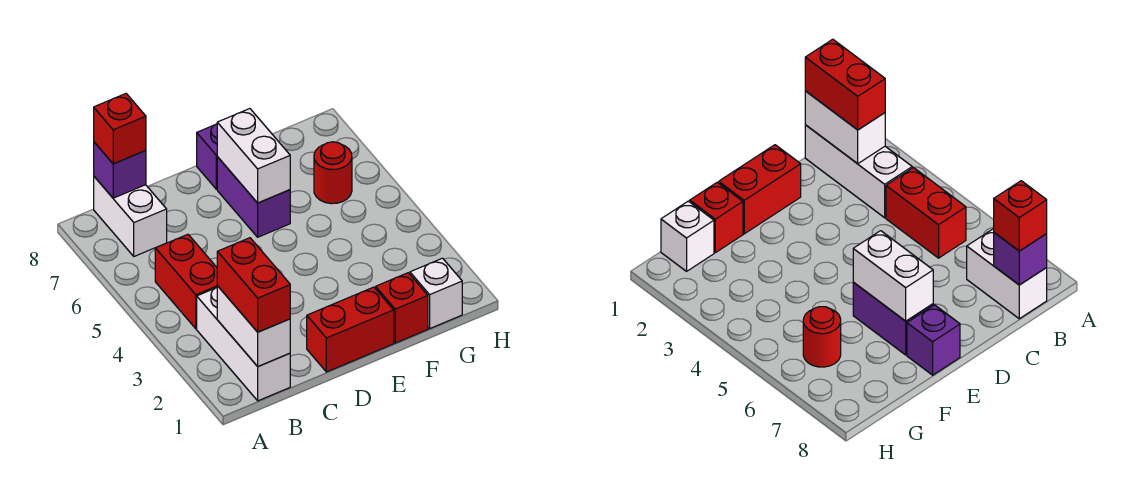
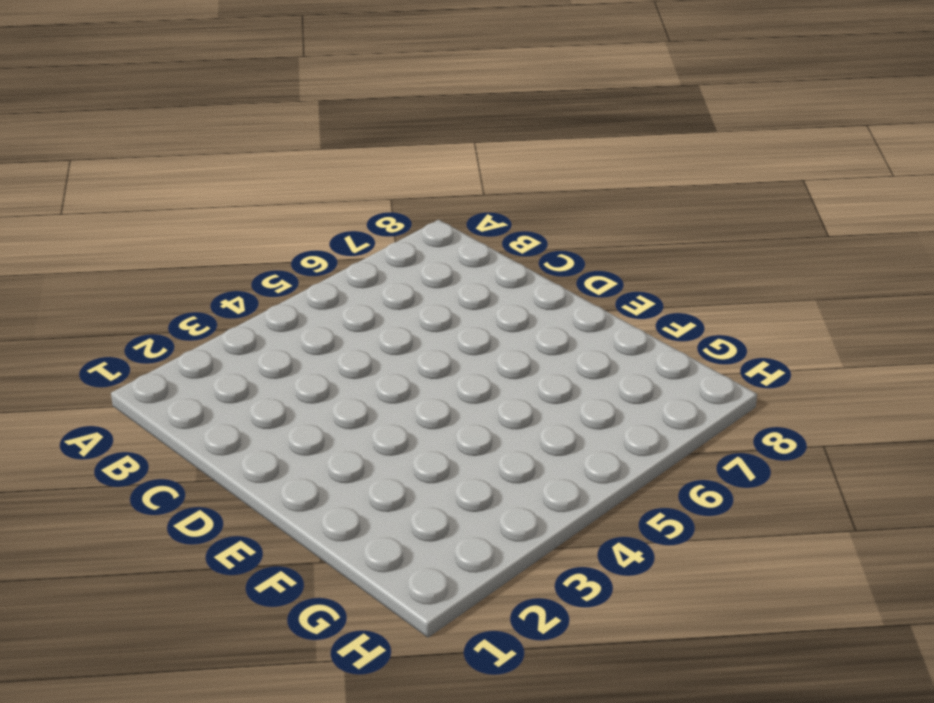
none -> white brick B1:B3 level 1
none -> red brick B4:B5 level 1
none -> white brick B7:B8 level 1

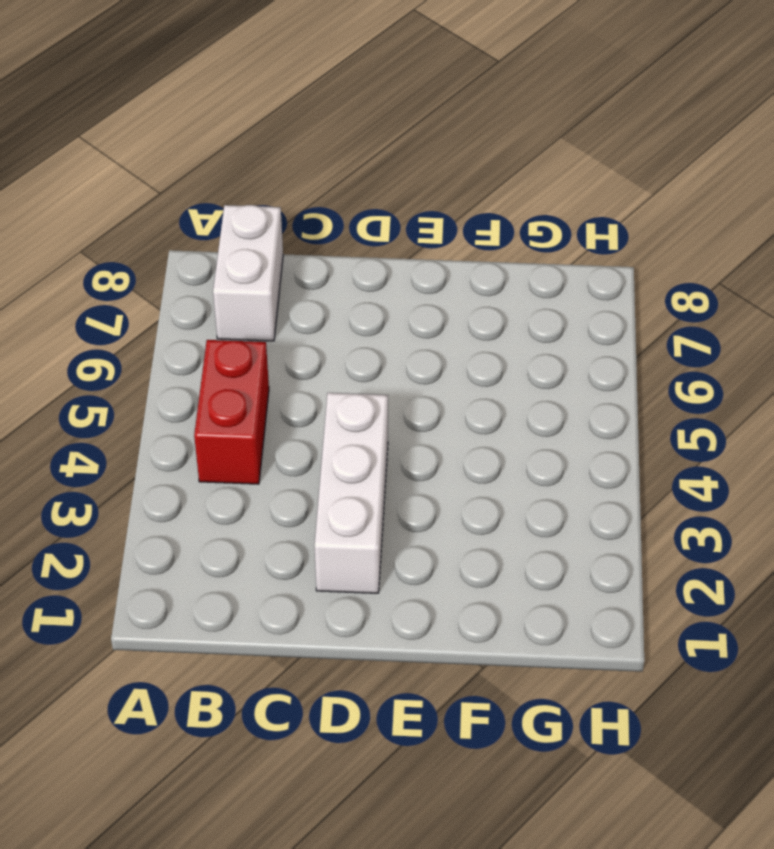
white brick D2:D4 level 1 -> white brick B1:B3 level 1
none -> red brick D1:E1 level 1
none -> purple brick E6:E7 level 1
none -> purple brick E8 level 1

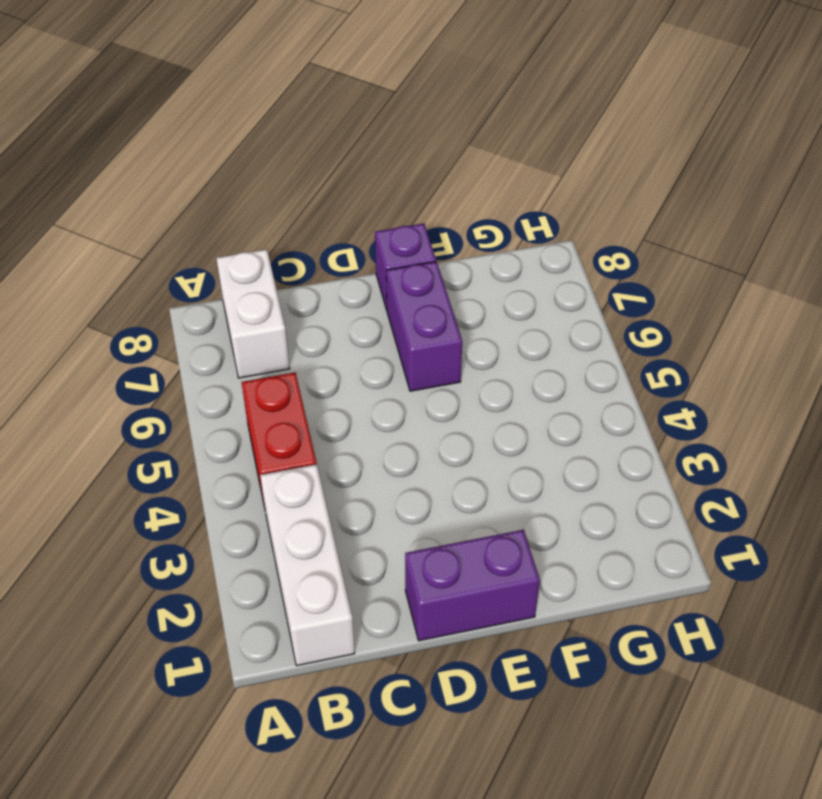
purple brick D1:E1 level 1 -> red brick D1:E1 level 1
none -> red brick F1 level 1
none -> white brick G1 level 1
none -> red round brick G6 level 1

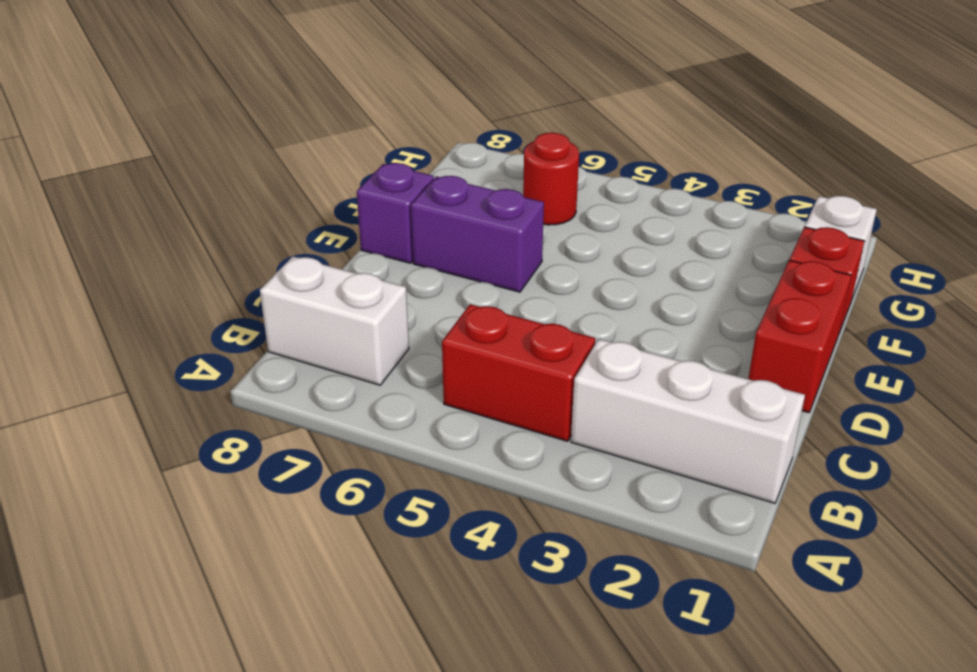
none -> white brick B1:B2 level 2
none -> purple brick B8 level 2
none -> white brick E6:E7 level 2

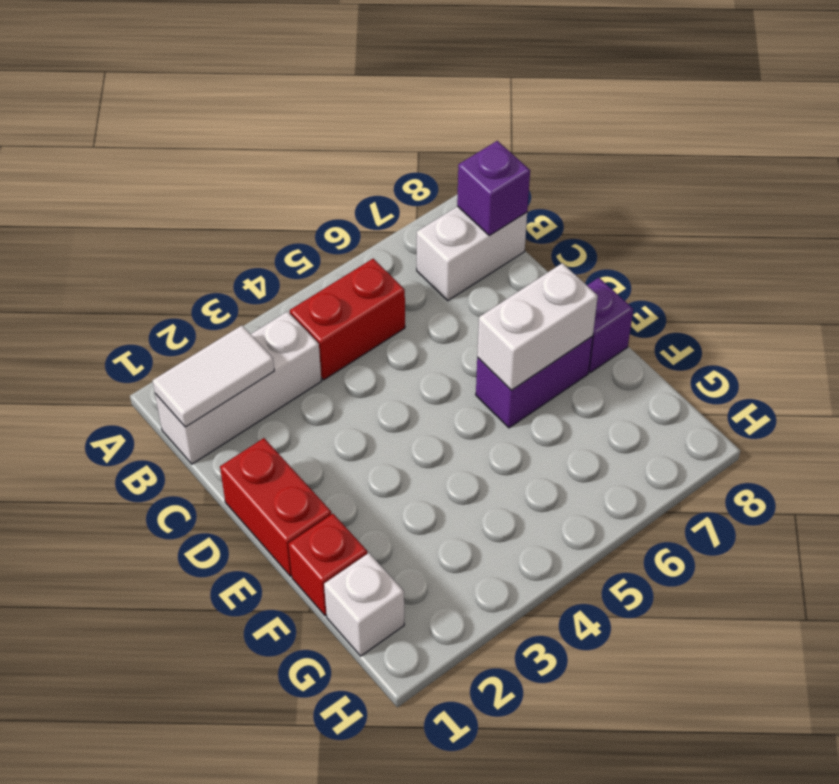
white tile B1:B2 level 2 -> white brick B1:B2 level 2
none -> red round brick G6 level 1
none -> red brick B1:B2 level 3
none -> red brick B8 level 3

